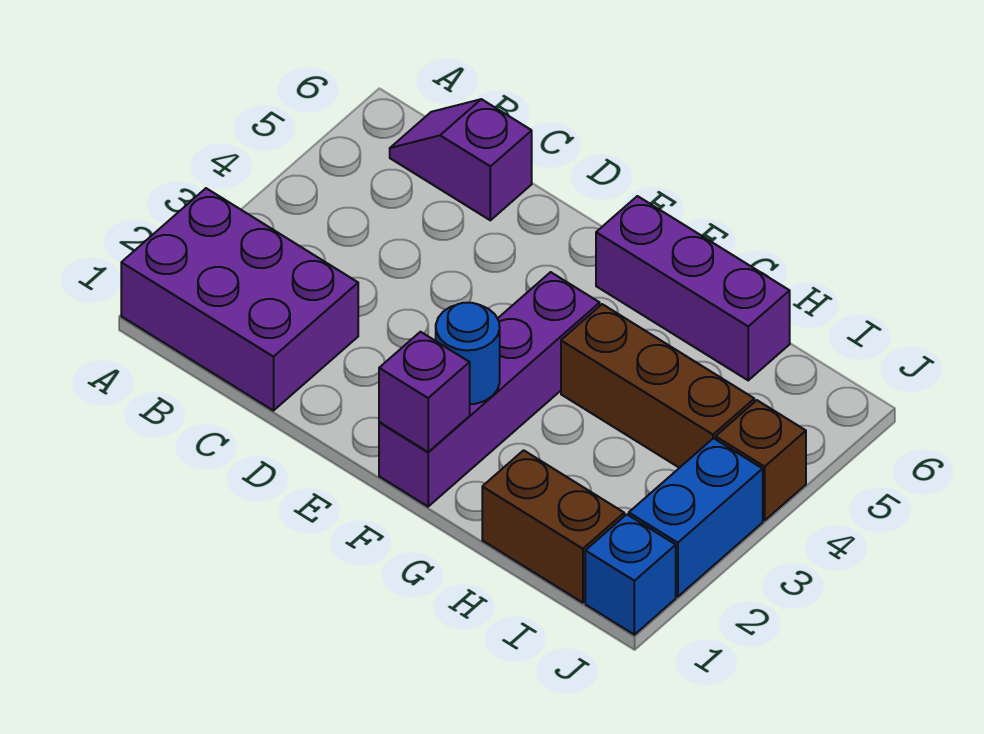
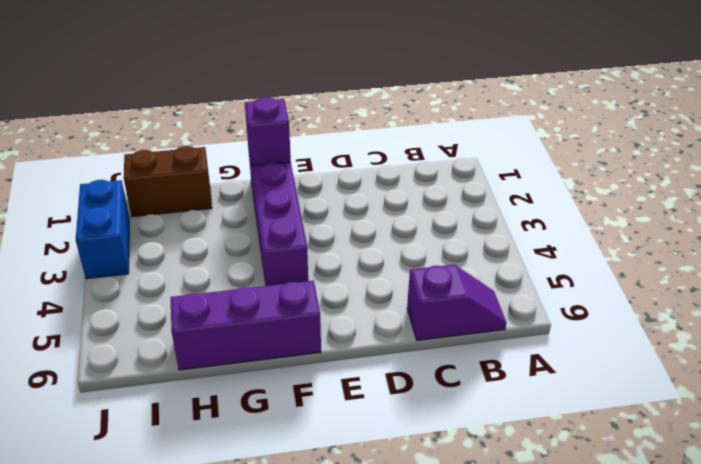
none -> purple brick A1:C2 level 1
none -> brown brick G4:I4 level 1

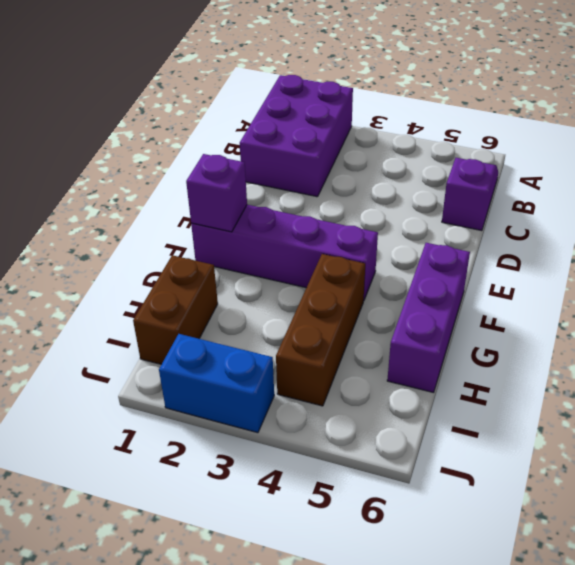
none -> blue brick J1 level 1
none -> brown brick J4 level 1

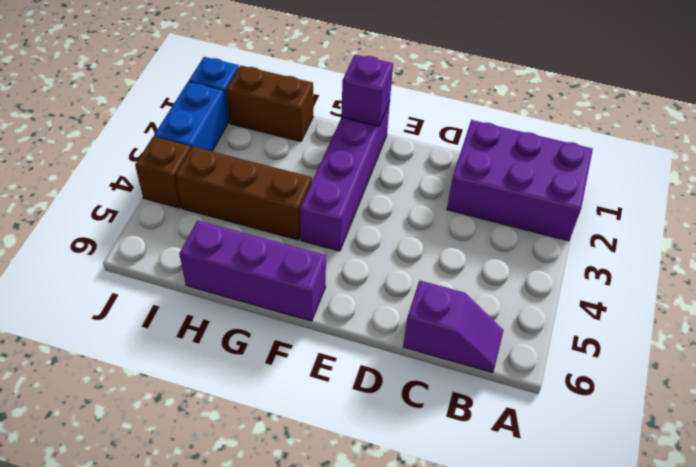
none -> blue round brick F2 level 2

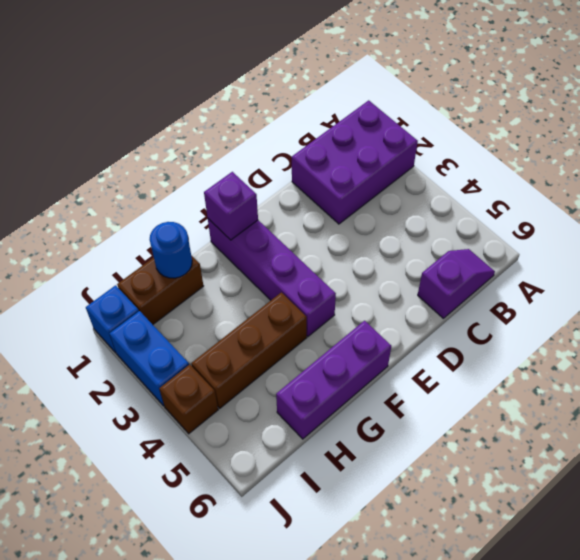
blue round brick H1 level 2 -> blue round brick F2 level 2

